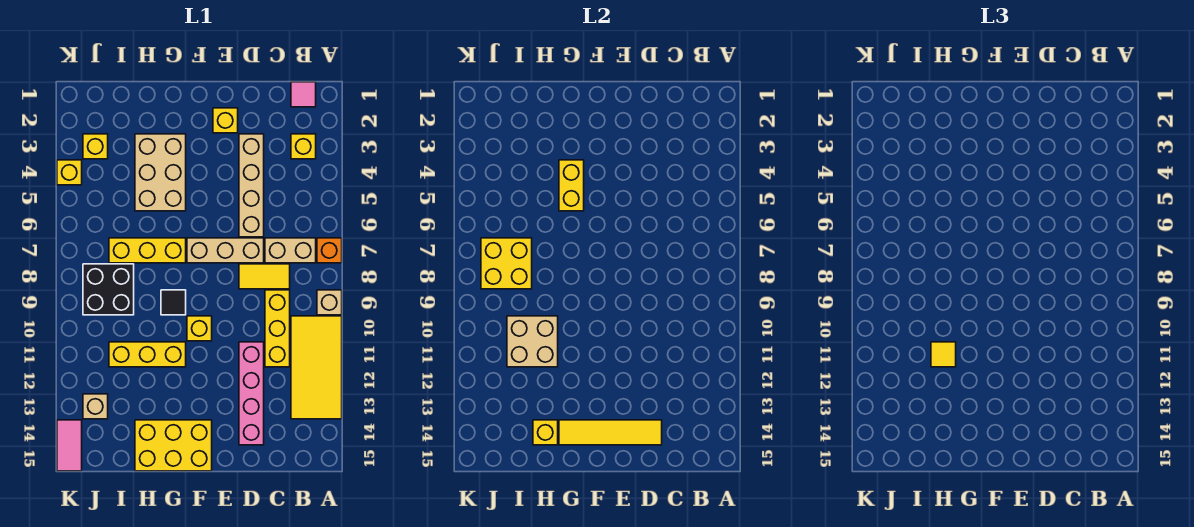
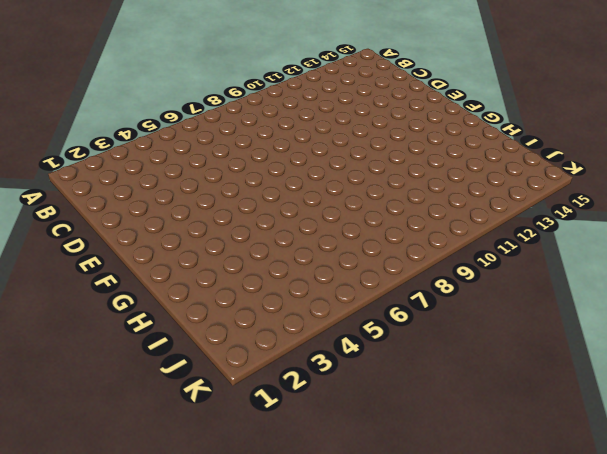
none -> orange brick A7 level 1
none -> tan brick A9 level 1
none -> yellow tile A10:B13 level 1

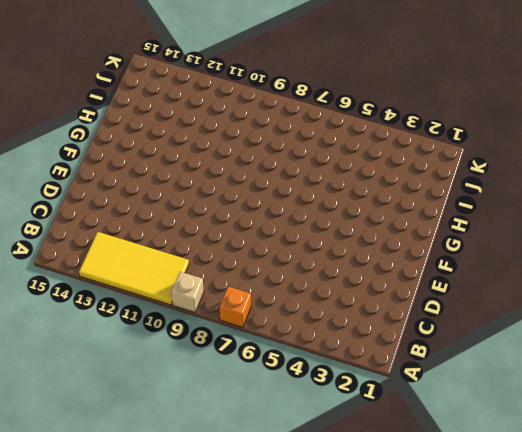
none -> pink tile B1 level 1
none -> yellow brick B3 level 1
none -> tan brick B7:C7 level 1

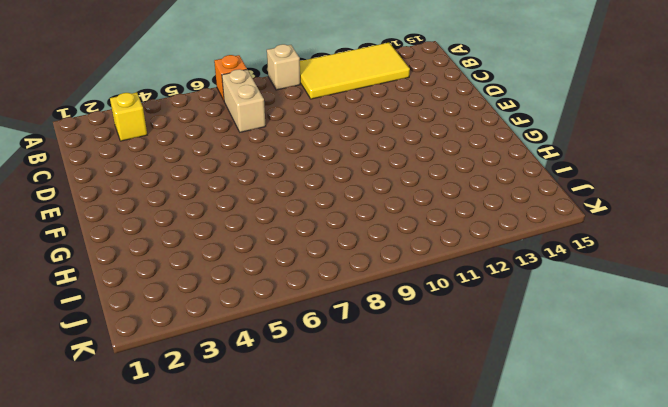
none -> pink tile B1 level 1
none -> yellow tile C8:D8 level 1
none -> yellow brick C9:C11 level 1

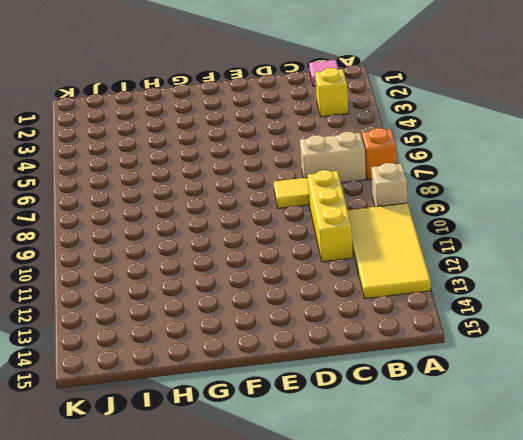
none -> tan brick D3:D6 level 1
none -> tan brick D7:F7 level 1
none -> pink brick D11:D14 level 1

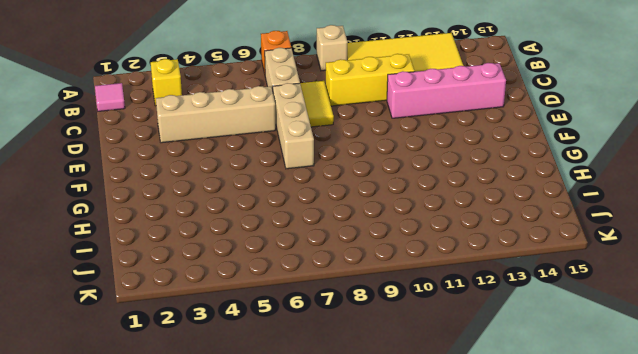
none -> yellow brick E2 level 1
none -> yellow brick F10 level 1
none -> yellow brick F14:H15 level 1

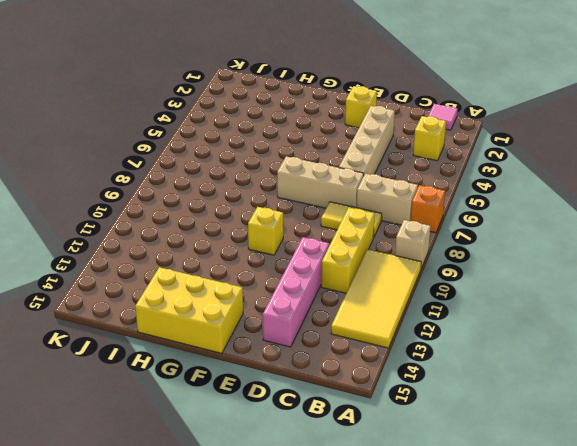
none -> tan brick G3:H5 level 1
none -> yellow brick G7:I7 level 1
none -> black tile G9 level 1

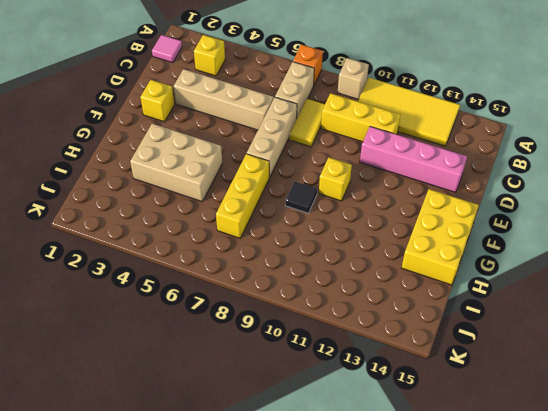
none -> yellow brick G11:I11 level 1
none -> black brick I8:J9 level 1
none -> yellow brick J3 level 1

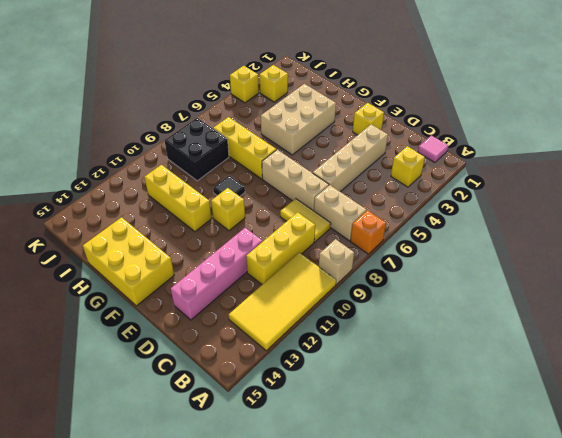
none -> tan brick J13 level 1
none -> pink tile K14:K15 level 1
none -> yellow tile D14:G14 level 2

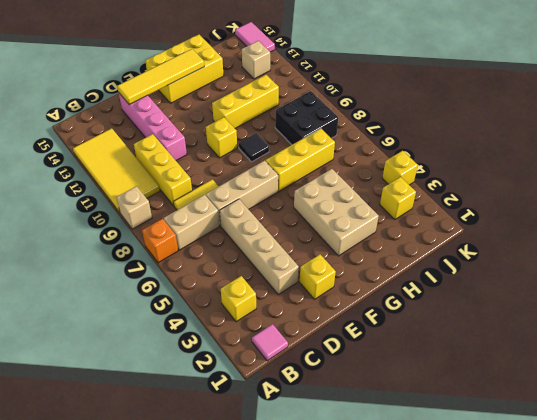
none -> yellow brick G4:G5 level 2
none -> tan brick H10:I11 level 2
none -> yellow brick H14 level 2

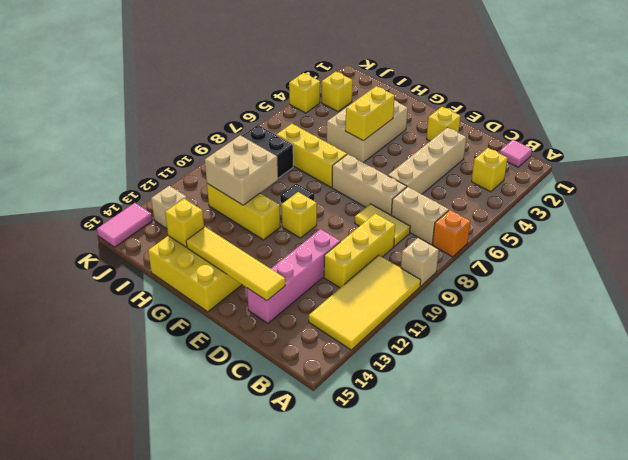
none -> yellow brick I7:J8 level 2
none -> yellow tile H11 level 3

